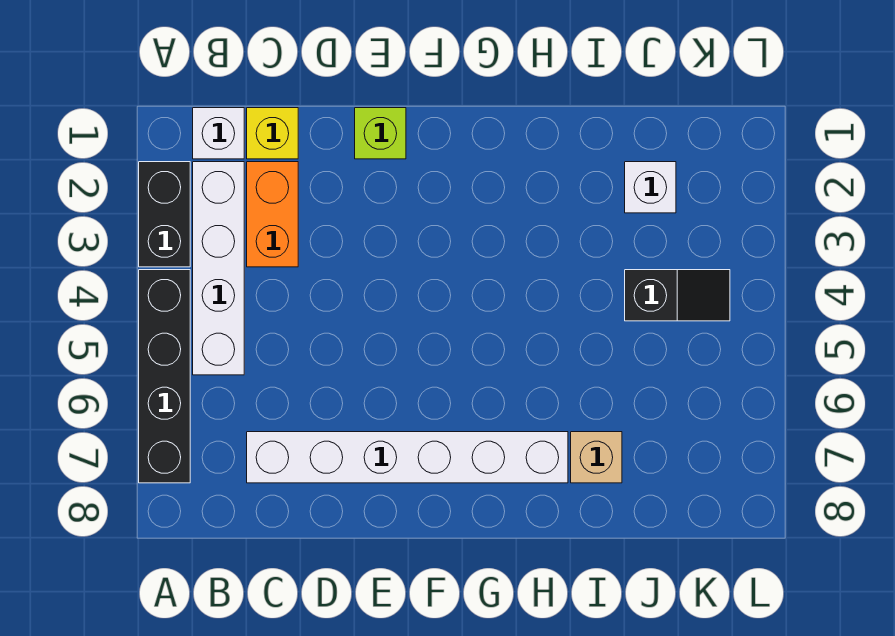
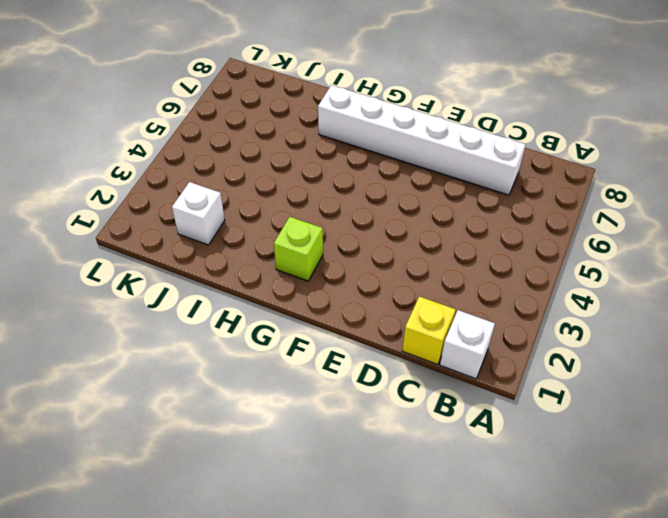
lime brick G2 level 1 -> lime brick E1 level 1
none -> black brick A2:A3 level 1
none -> black brick A4:A7 level 1

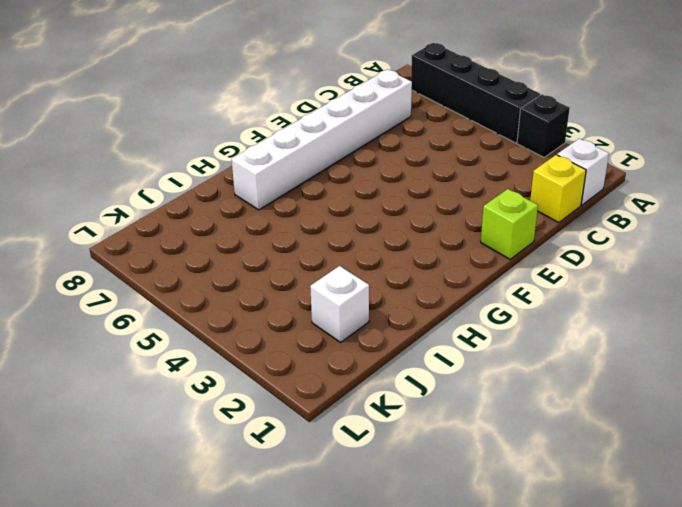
black brick A3 level 1 -> black brick A2:A3 level 1
none -> white brick B2:B5 level 1
none -> orange brick C2:C3 level 1

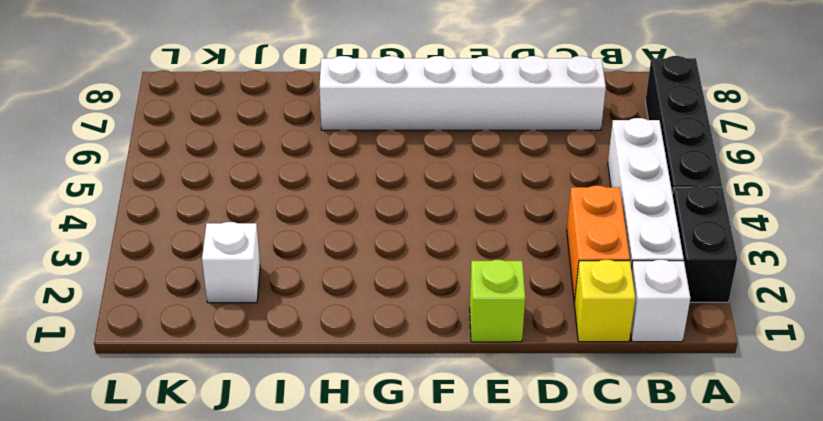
none -> tan brick I7 level 1
none -> black slope J4:K4 level 1 top J

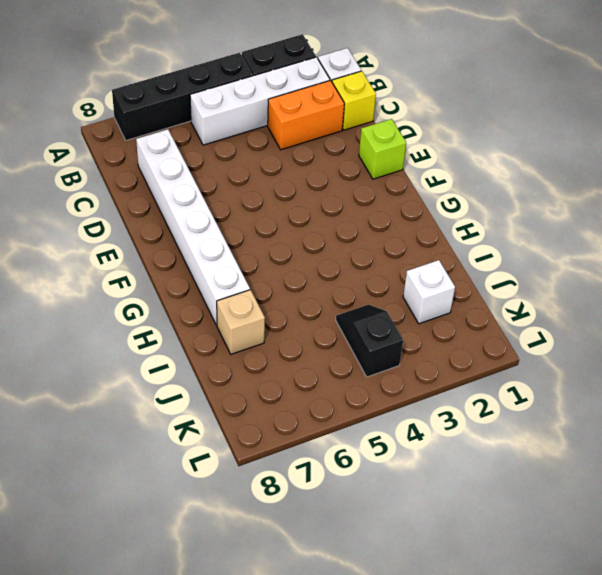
black slope J4:K4 level 1 top K -> black slope J4:K4 level 1 top J

